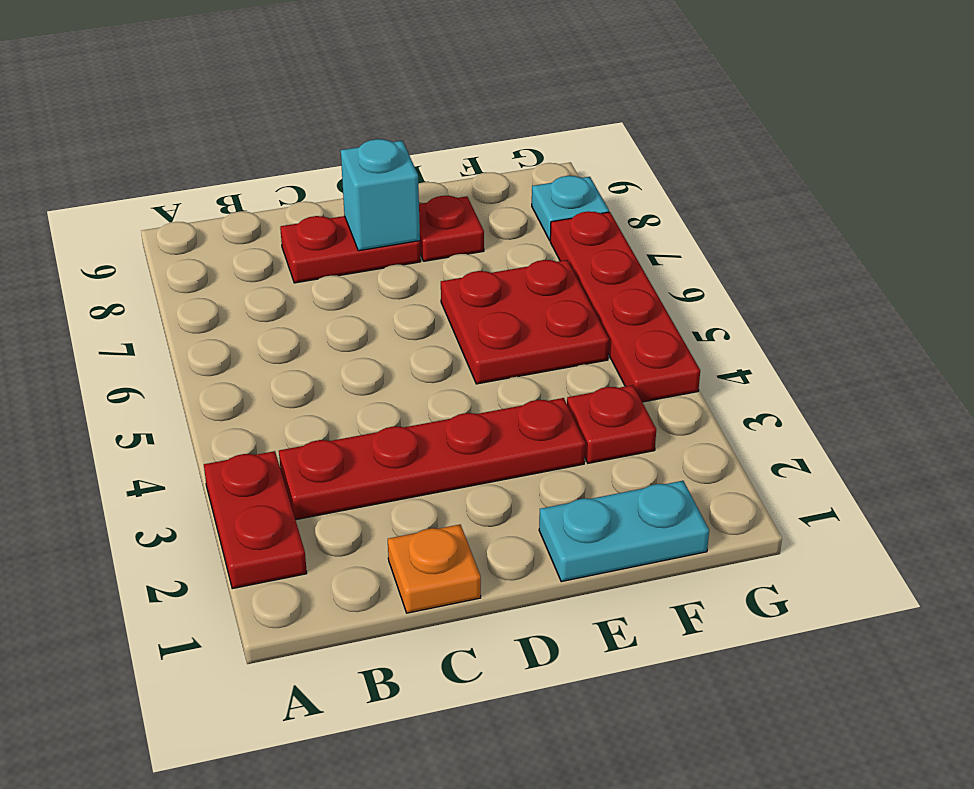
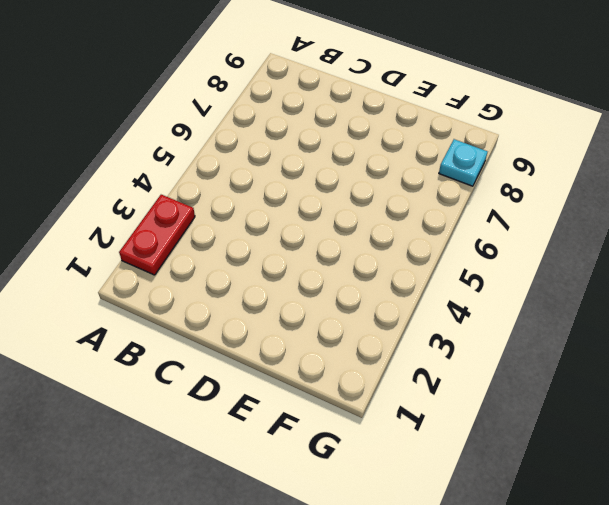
none -> red plate B3:E3 level 1
none -> orange plate C1 level 1

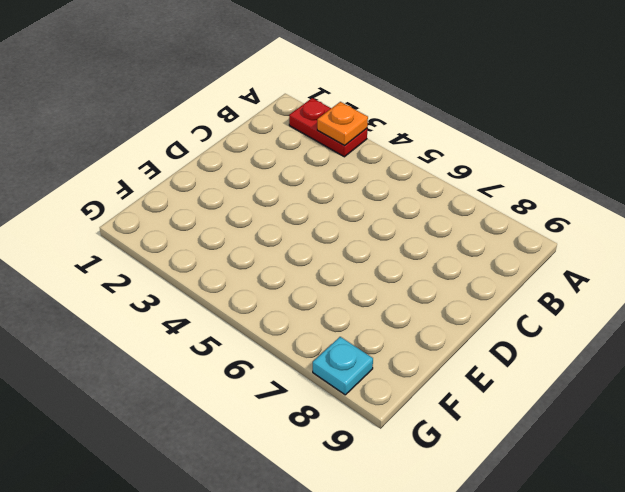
orange plate A3 level 2 -> orange plate C1 level 1
none -> red plate B3:E3 level 1
none -> red plate C8:D8 level 1

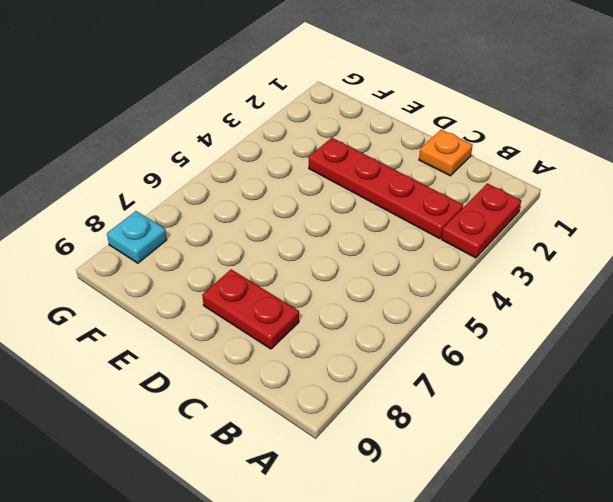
none -> cyan plate E1:F1 level 1
none -> red plate E5:F6 level 1

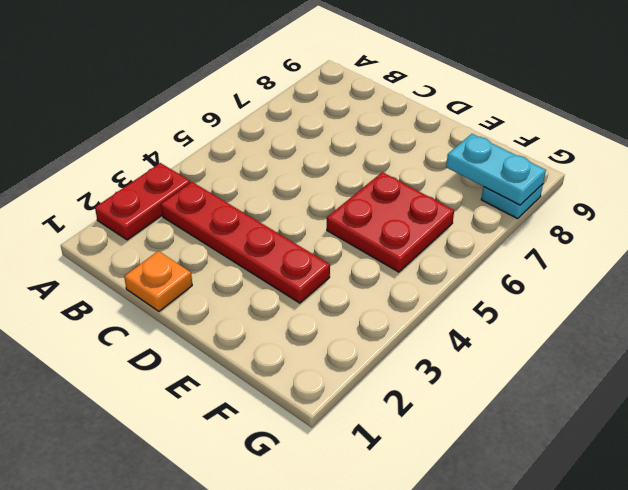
cyan plate F8:G8 level 2 -> cyan plate E1:F1 level 1
none -> red plate C8:D8 level 1
none -> red plate E8 level 1

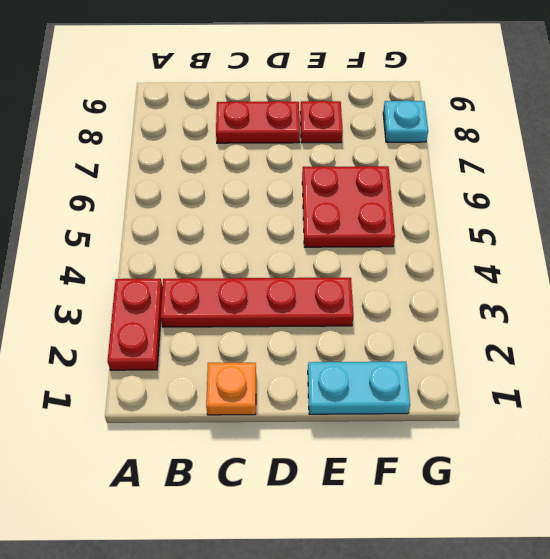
none -> red plate F3 level 1
none -> red plate G4:G7 level 1

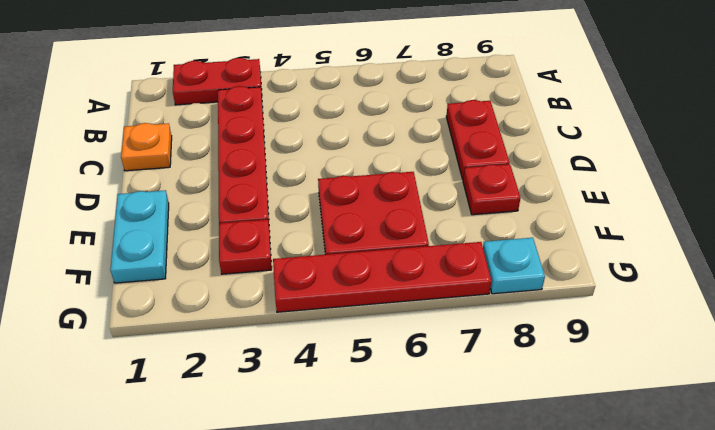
none -> cyan brick D8 level 2

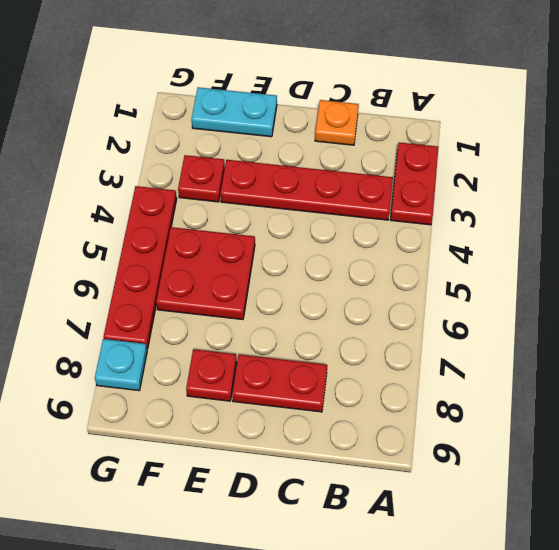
none -> cyan brick D8 level 2

